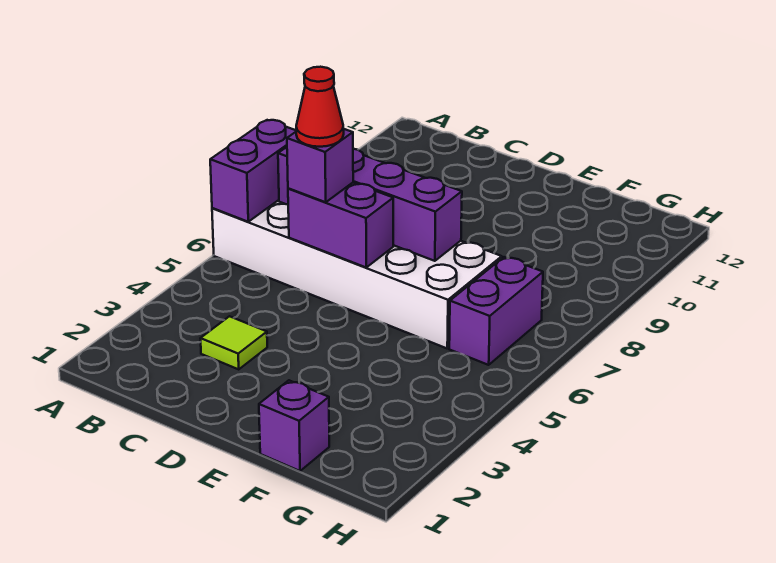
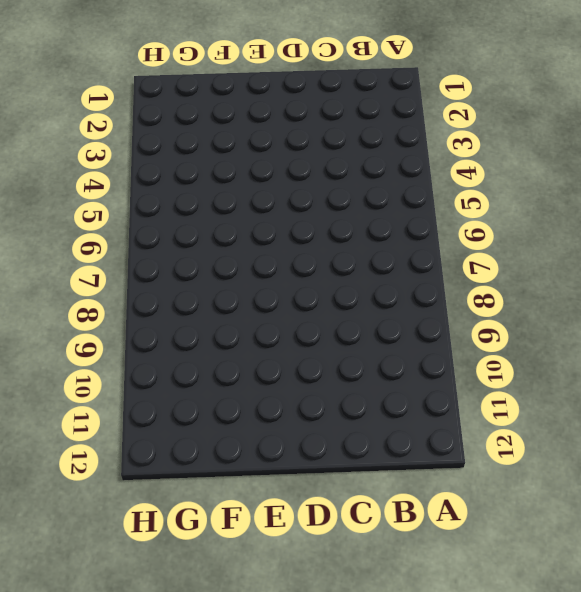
none -> white brick A6:F7 level 1
none -> lime tile C3 level 1

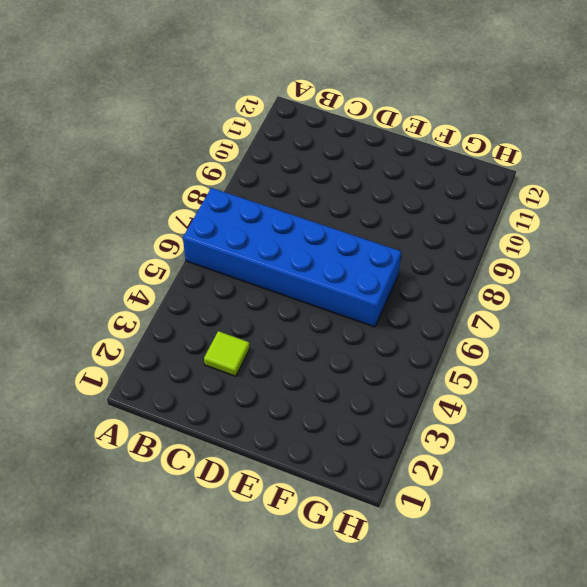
blue brick A6:F7 level 1 -> white brick A6:F7 level 1
none -> purple brick F1 level 1
none -> purple brick G6:G7 level 1

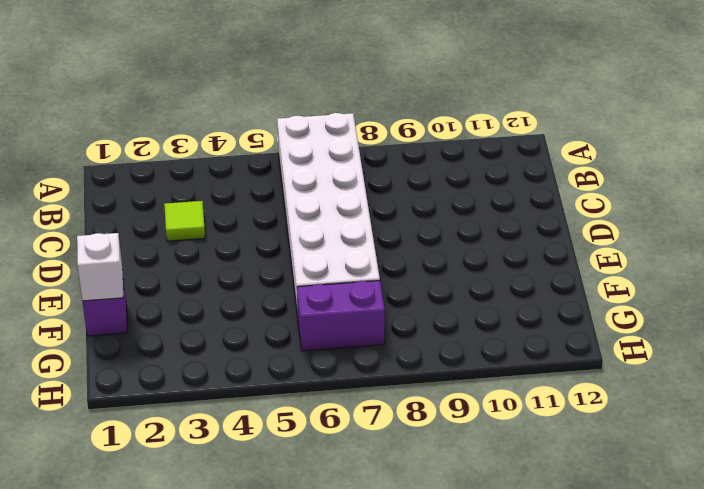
white brick F1 level 2 -> none
none -> purple brick A6:A7 level 2
none -> purple brick B7:E7 level 2

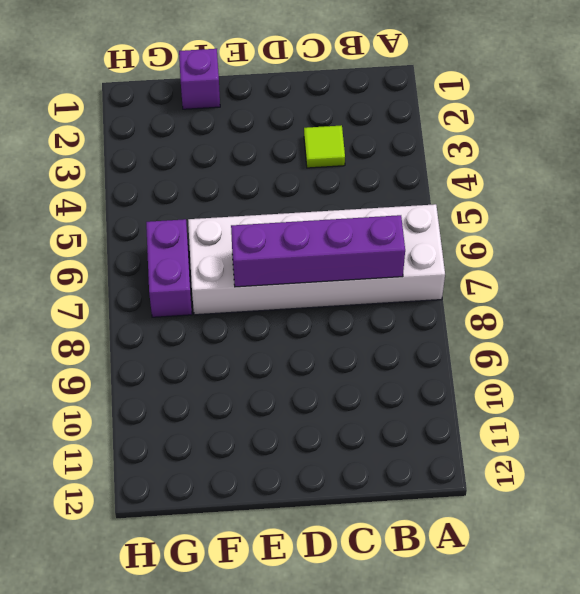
none -> purple brick A6:A7 level 2
none -> purple brick C6:D6 level 2

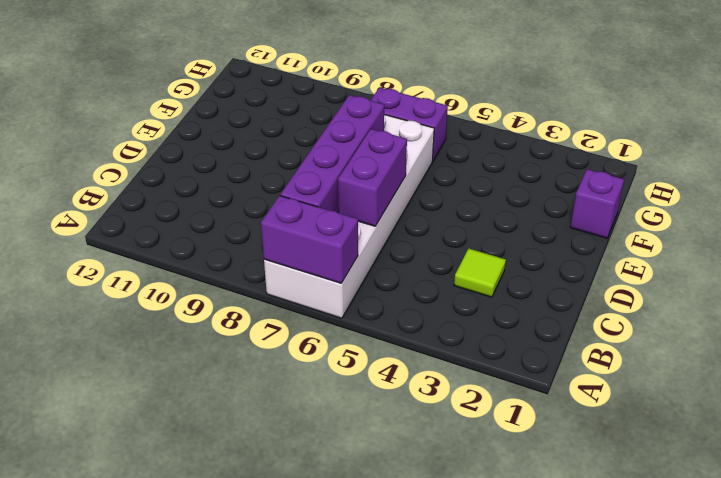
none -> purple brick C6 level 3
none -> red cone C6 level 4

